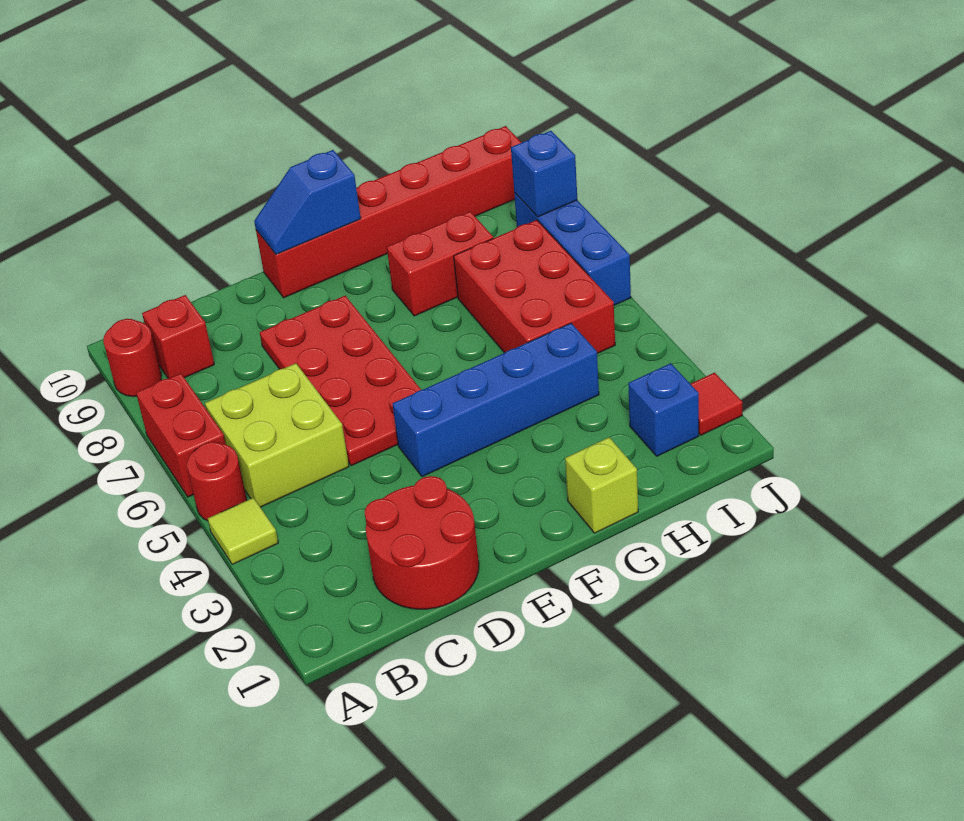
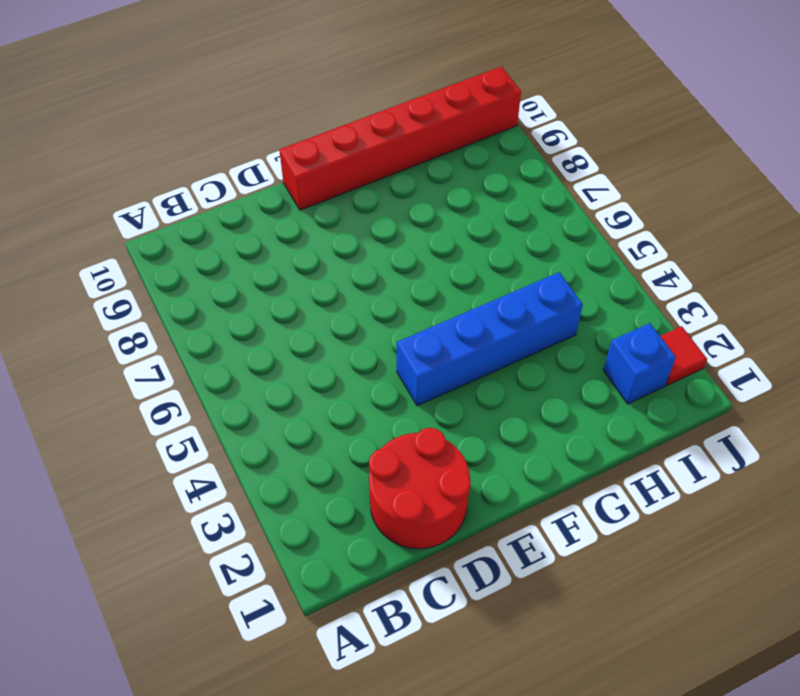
none -> lime tile A4 level 1
none -> red round brick A5 level 1
none -> red brick A6:A7 level 1

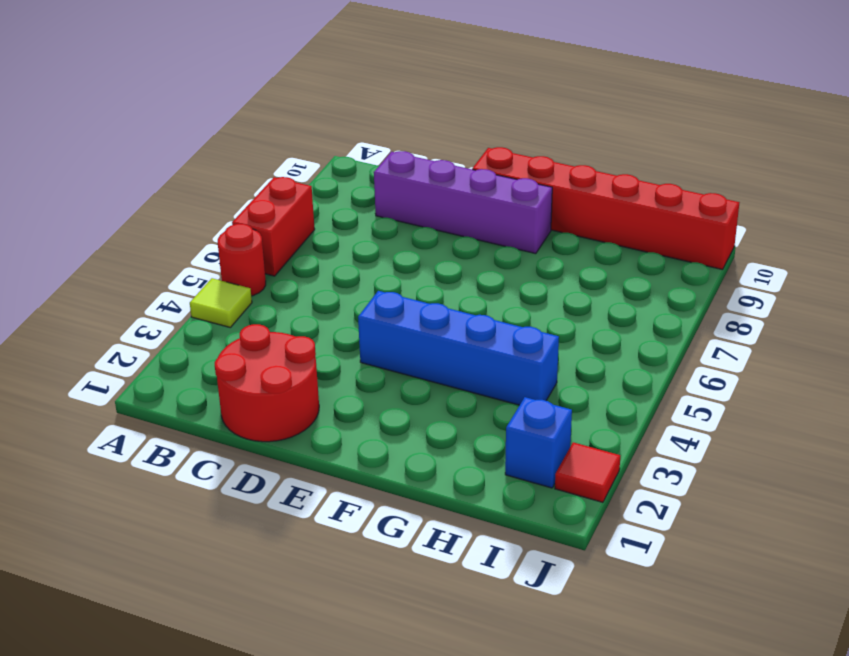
purple brick C9:F9 level 1 -> none
none -> red round brick A9 level 1
none -> lime brick B5:C6 level 1
none -> red brick B9 level 1

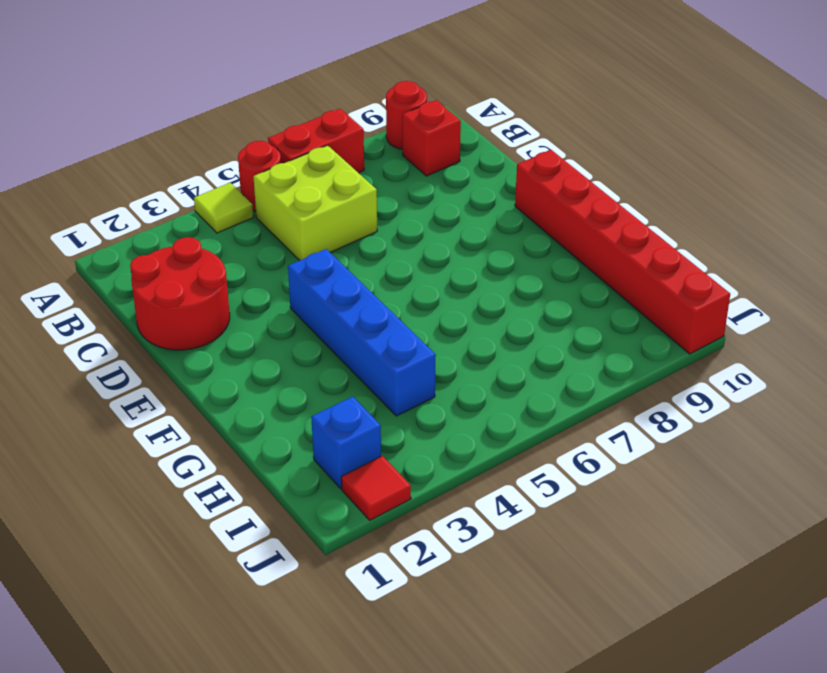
none -> red plate D5:E8 level 1
none -> lime brick G1 level 1
none -> red brick G8:H8 level 1

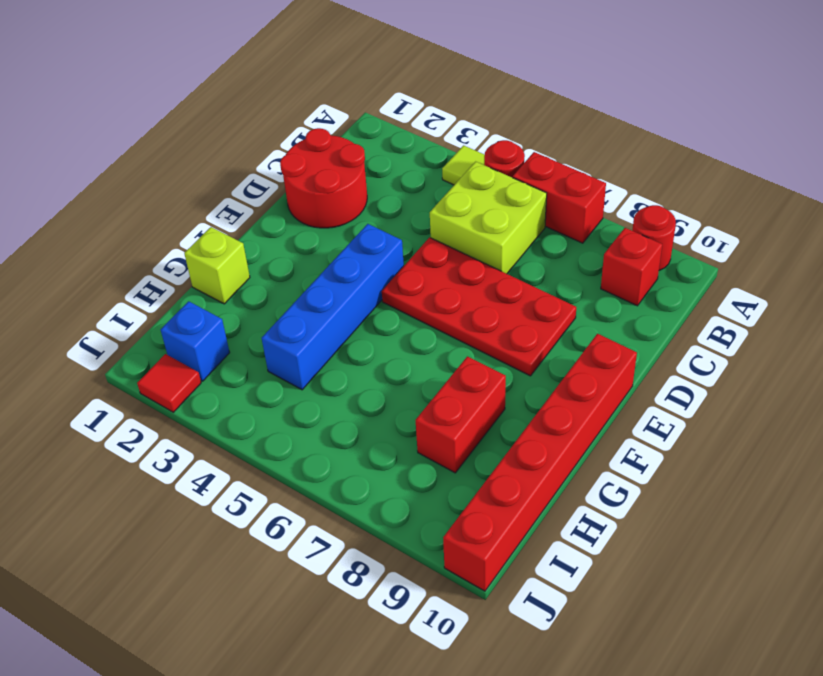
none -> red brick H5:I7 level 1
none -> blue brick J6:J8 level 1
none -> blue slope E10:F10 level 2 top F

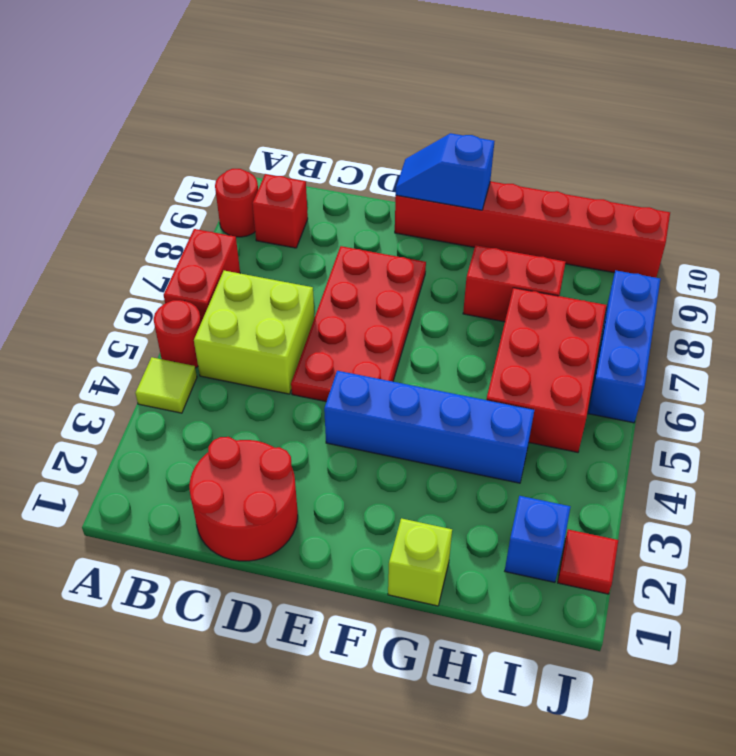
none -> blue brick J8 level 2

